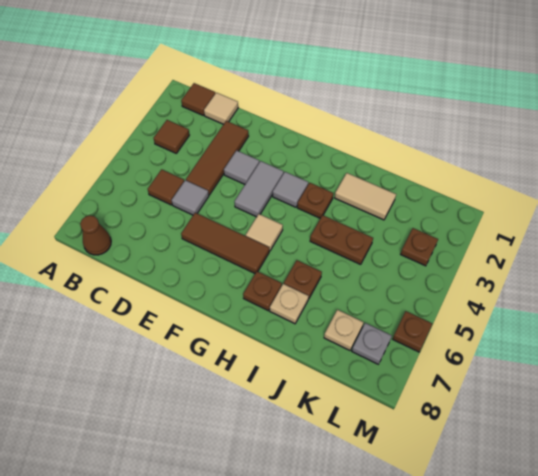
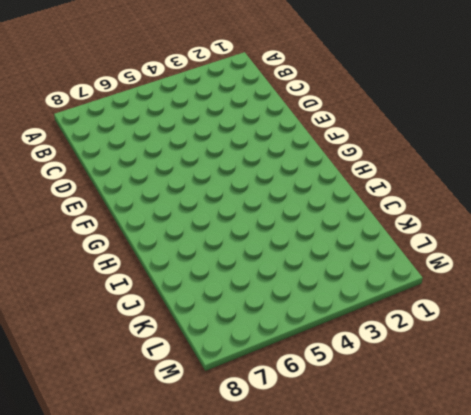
none -> brown tile B1 level 1
none -> brown tile B3 level 1
none -> brown cone B8 level 1

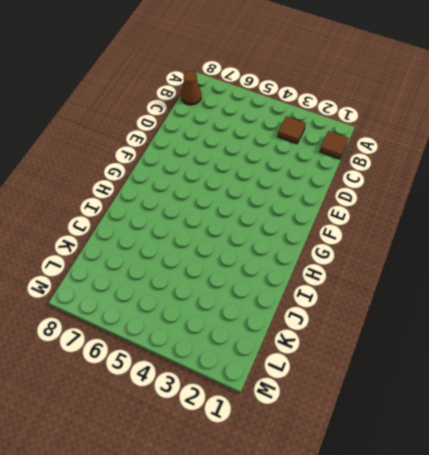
none -> tan tile C1 level 1
none -> brown tile C5 level 1
none -> brown tile D2:D4 level 1

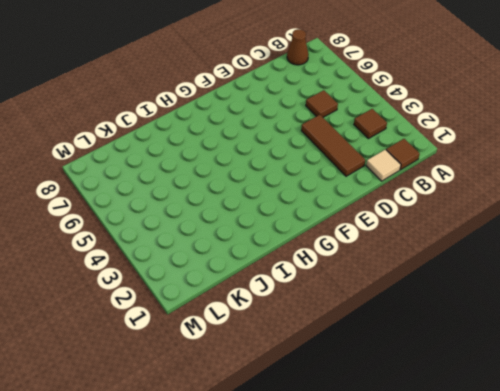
none -> grey tile D5 level 1
none -> grey tile E3 level 1
none -> brown tile E6:G6 level 1

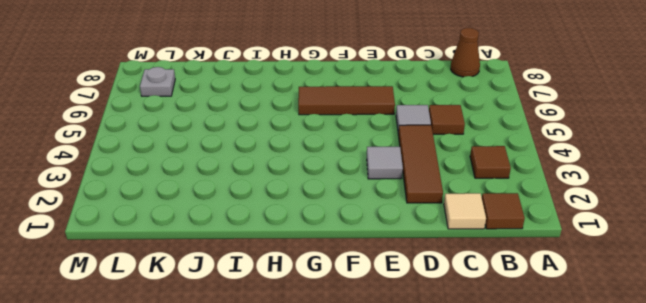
none -> grey tile F3:F4 level 1
none -> grey tile G3 level 1
none -> tan tile G5 level 1

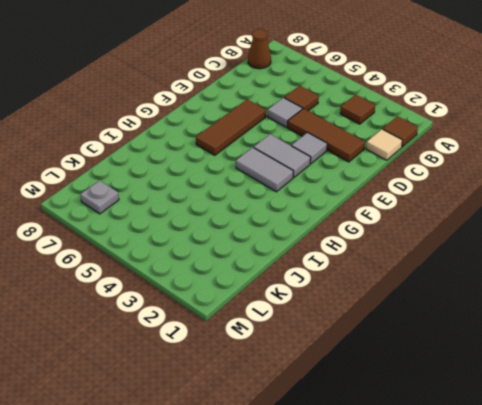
grey tile G3:G4 level 1 -> grey tile G3 level 1
none -> tan tile G5 level 1
none -> brown plate H3 level 1
none -> brown plate H7 level 1

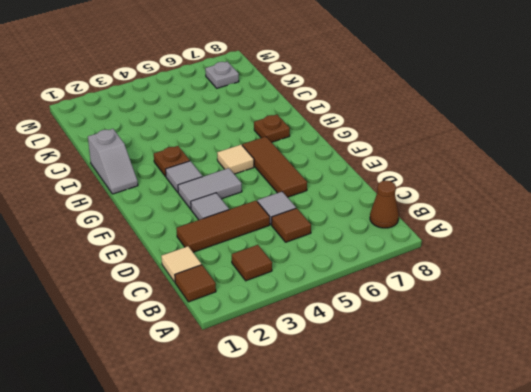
grey slope H1:I1 level 1 top I -> none
none -> tan tile I2:J2 level 1
none -> brown plate I4:J4 level 1
none -> brown plate I6 level 1

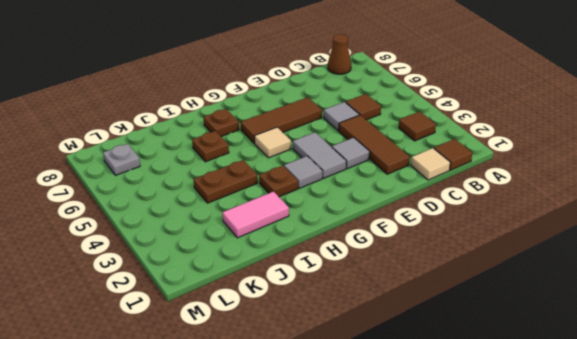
pink tile I2:J2 level 1 -> tan tile I2:J2 level 1
none -> tan plate I7 level 1
none -> tan plate K7 level 1
none -> brown plate L3 level 1

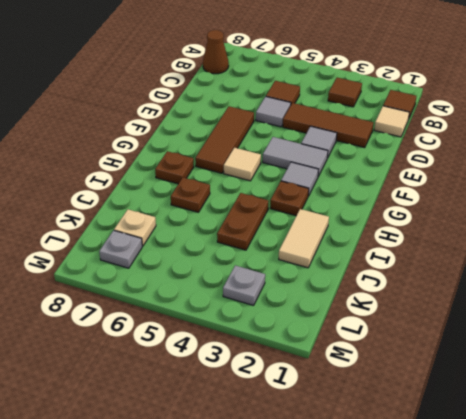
grey plate L3 level 1 -> brown plate L3 level 1
none -> tan plate I7 level 1
none -> brown plate M6 level 1

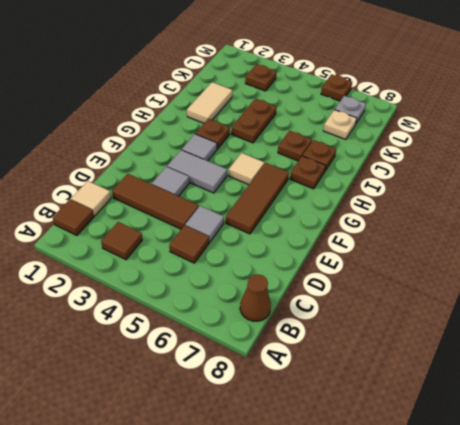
brown plate I7 level 1 -> tan plate I7 level 1

